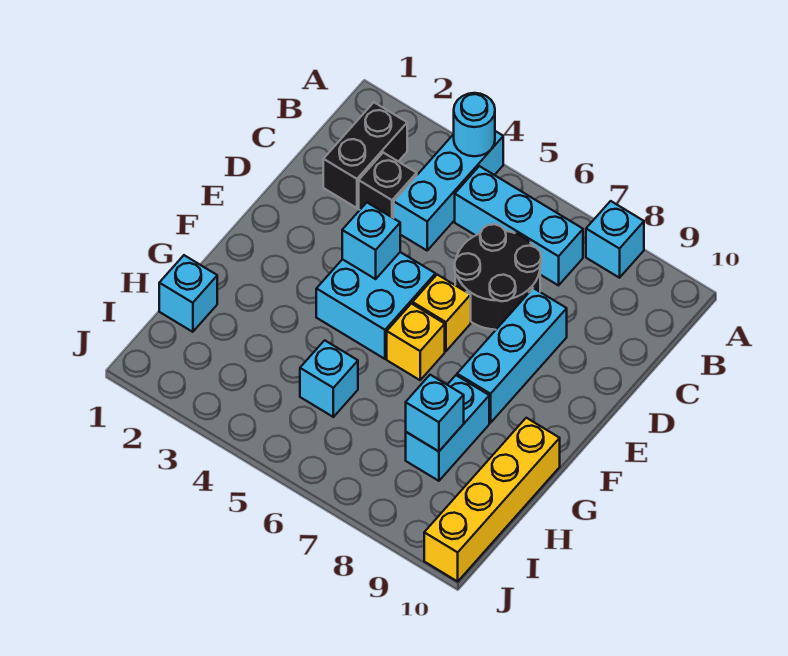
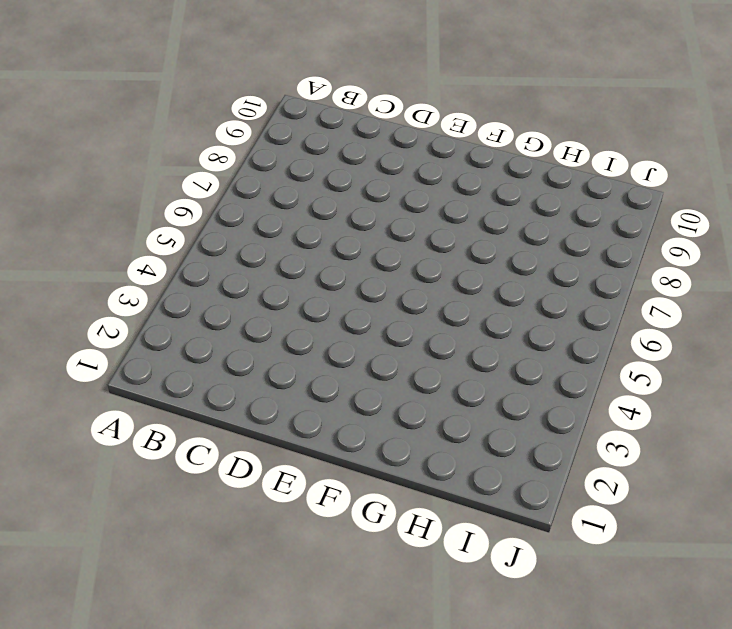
none -> cyan brick A4:C4 level 1
none -> cyan brick A8 level 1
none -> black brick B2:C2 level 1

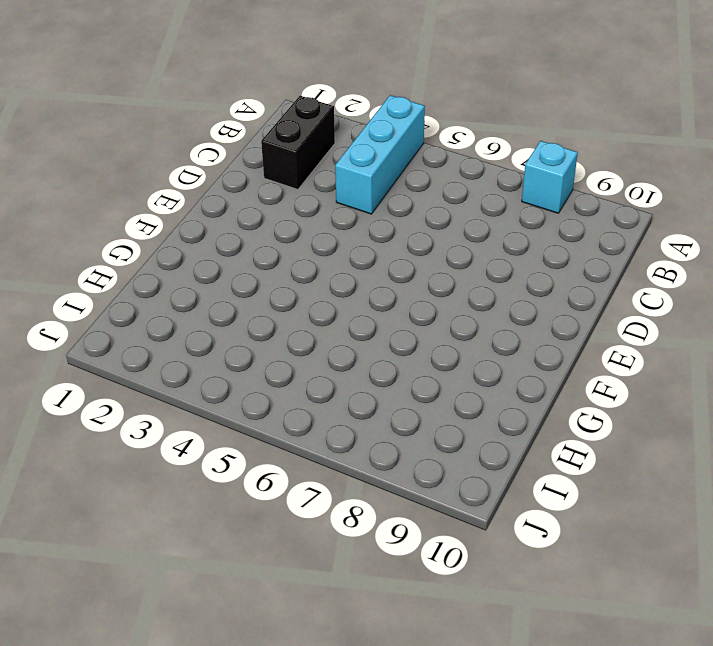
none -> cyan brick B5:B7 level 1
none -> black brick C3 level 1
none -> black round brick C6:D7 level 1

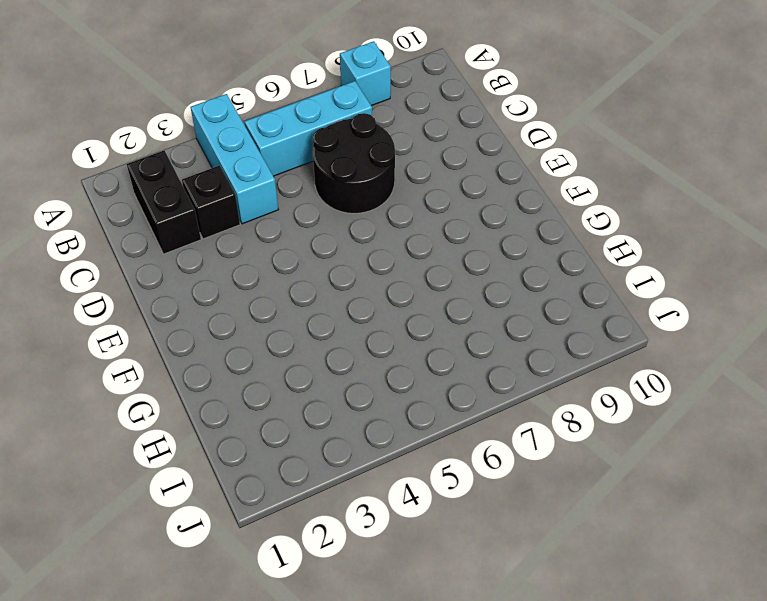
none -> cyan brick D8:F8 level 1
none -> cyan brick E4:F5 level 1
none -> yellow brick E6 level 1

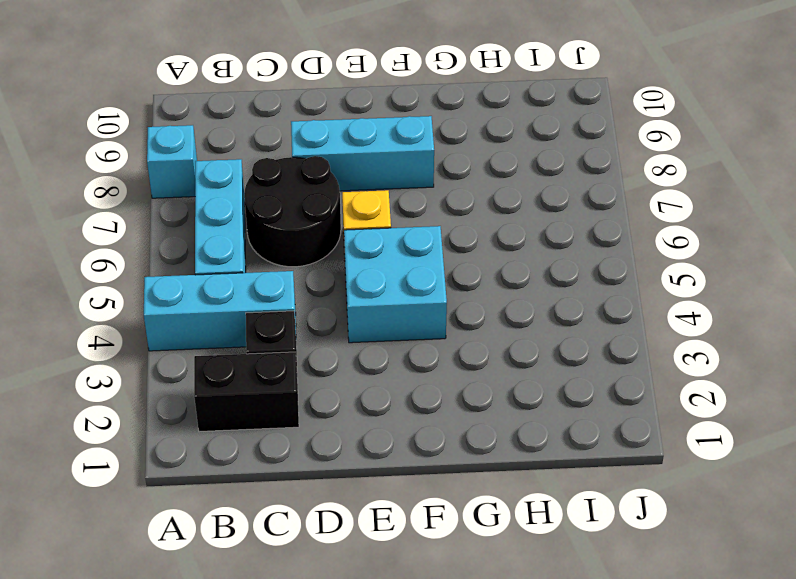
none -> yellow brick F6 level 1
none -> cyan brick G8:H8 level 1
none -> yellow brick G10:J10 level 1

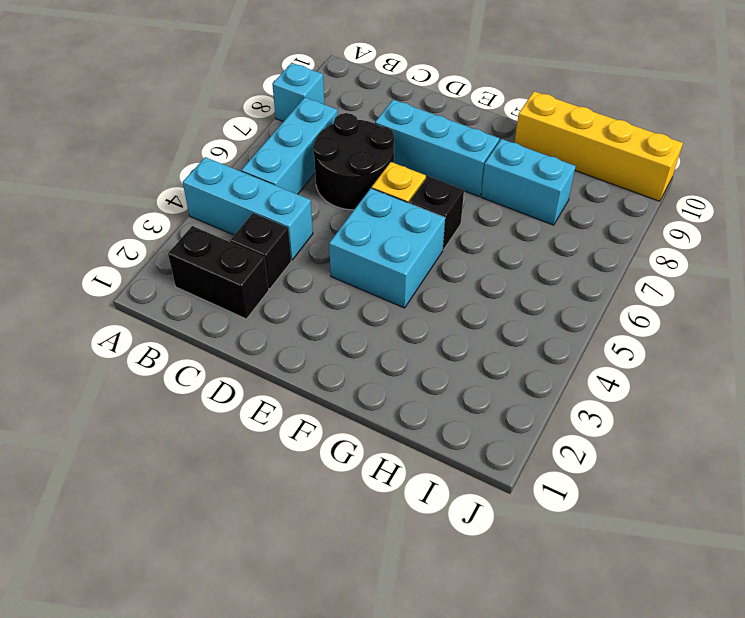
black brick F6 level 1 -> yellow brick F6 level 1
none -> cyan brick H1 level 1
none -> cyan brick H5 level 1
none -> cyan round brick A4 level 2

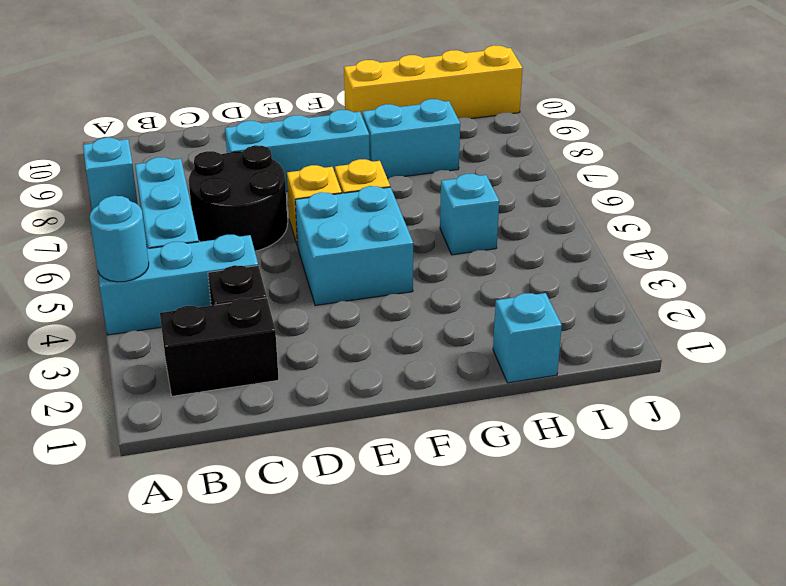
none -> cyan brick E4 level 2
none -> cyan brick H8 level 2

